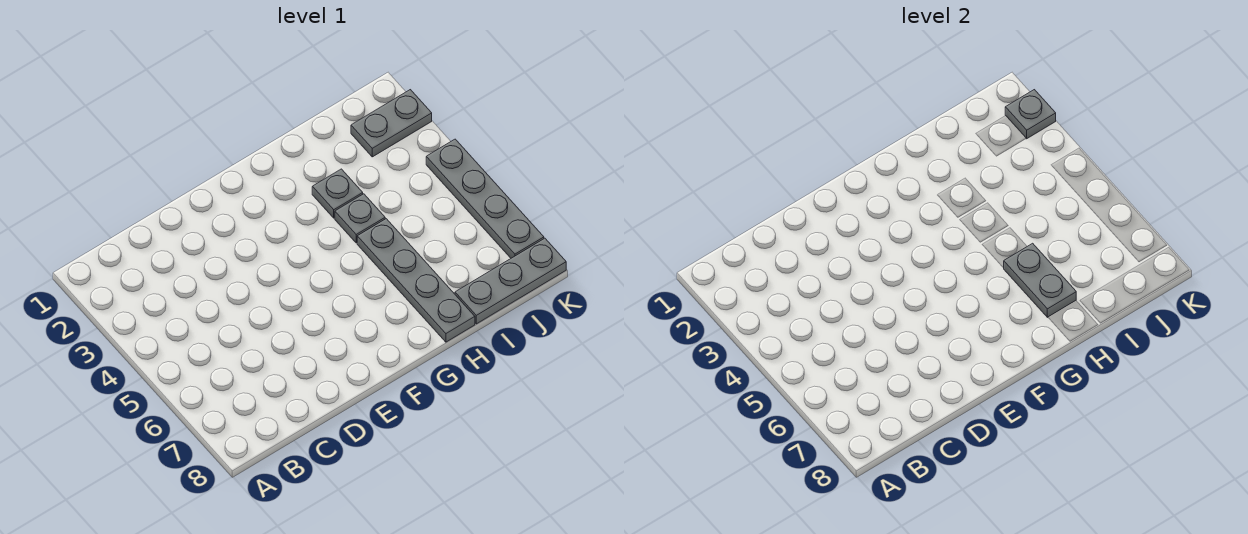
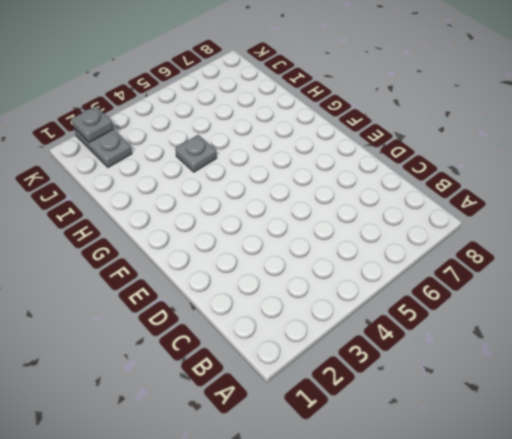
none -> grey plate H3 level 1
none -> grey plate H5:H8 level 1

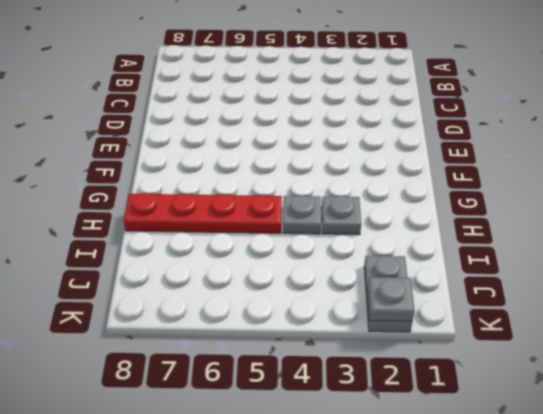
red plate H5:H8 level 1 -> grey plate H5:H8 level 1
none -> grey plate I8:K8 level 1
none -> grey plate K4:K7 level 1

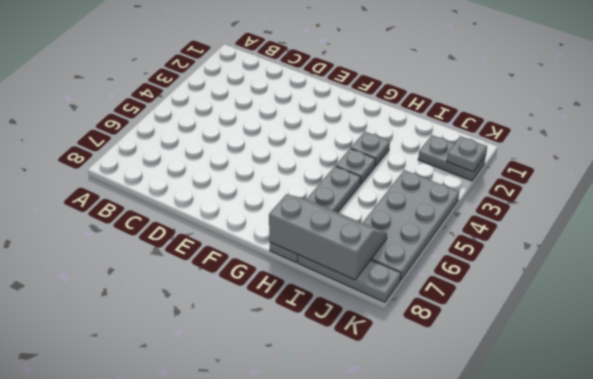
grey slope H7:J8 level 2 top 8 -> grey plate H6:H7 level 2
grey plate J4:K7 level 1 -> grey plate K4:K7 level 1

